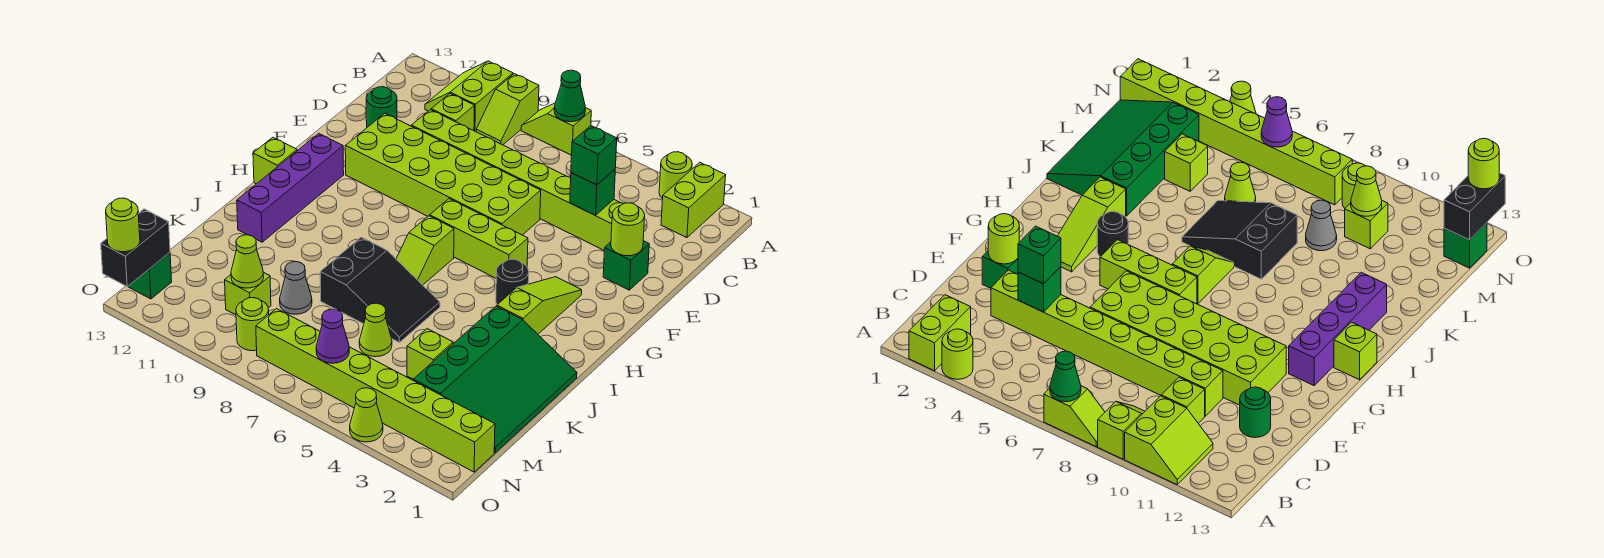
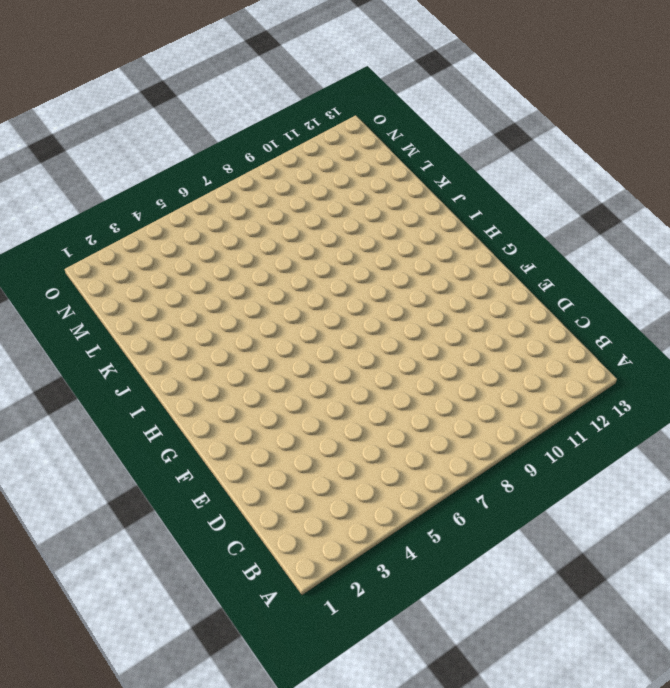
none -> lime brick A2:B2 level 1
none -> lime round brick A3 level 1
none -> lime slope A7:A8 level 1 top 7
none -> lime slope A9:B9 level 1 top A

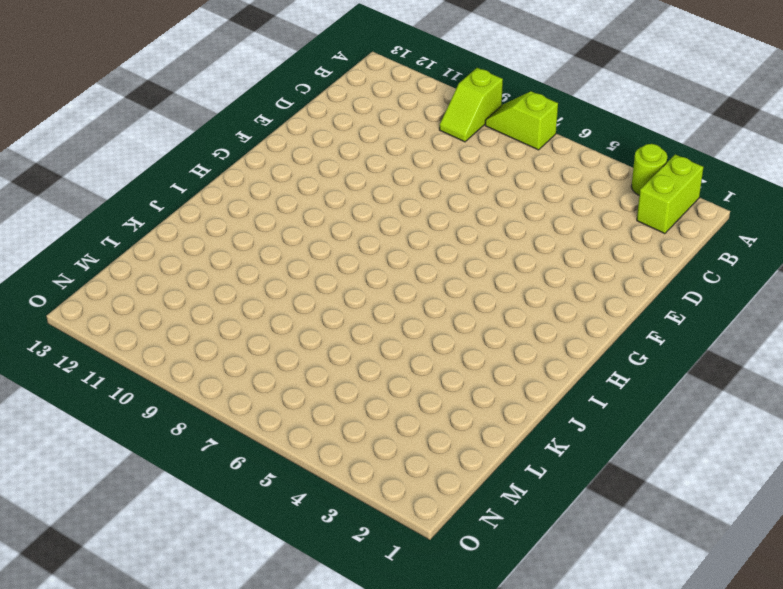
none -> lime slope A10:B11 level 1 top 10
none -> lime brick C10 level 1
none -> lime brick D3:D10 level 1
none -> green round brick D12 level 1

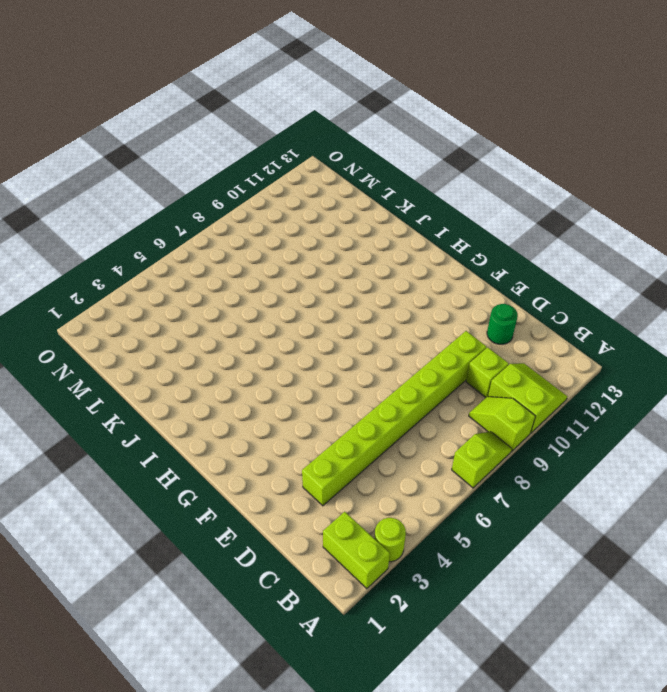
none -> green brick E2 level 1
none -> lime brick E6:F11 level 1
none -> lime slope G3:I3 level 1 top I
none -> lime brick G5:G7 level 1

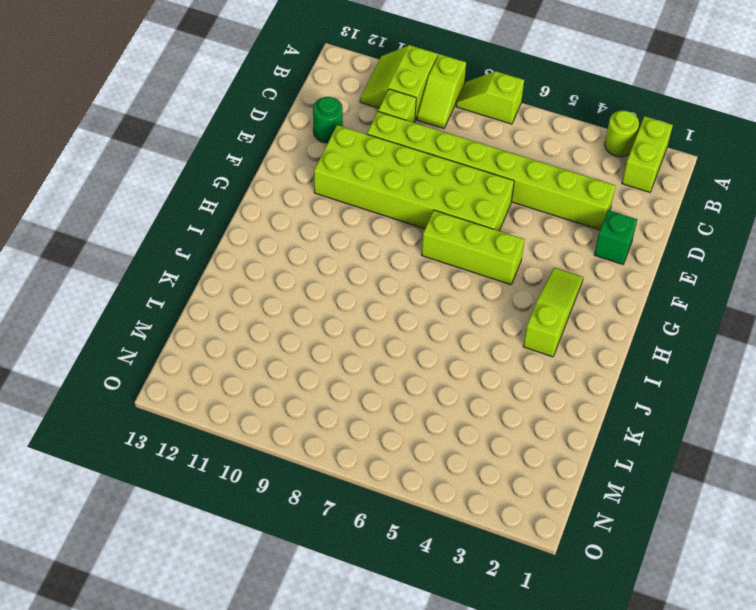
none -> purple brick G12:J12 level 1
none -> black round brick H4 level 1
none -> lime slope H7:I7 level 1 top H
none -> lime brick H13 level 1

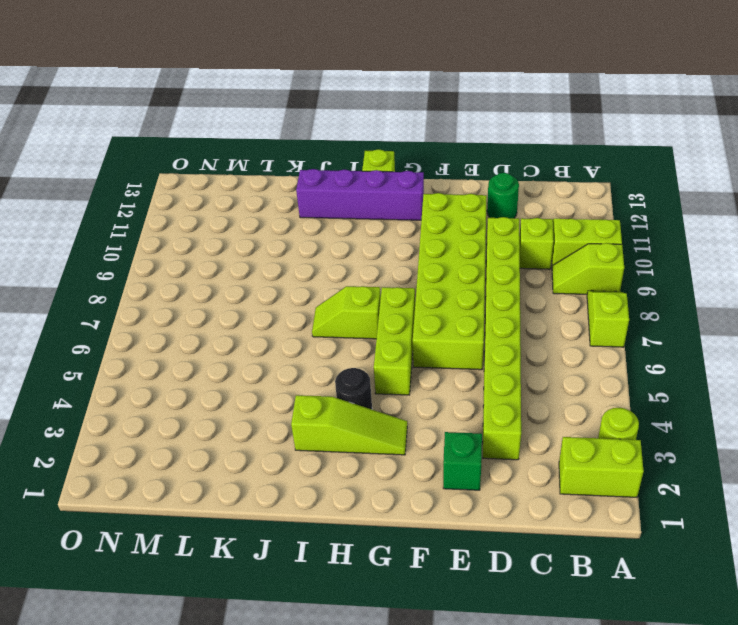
none -> green slope J1:M3 level 1 top 3
none -> black slope J6:K8 level 1 top 8
none -> lime brick L4 level 1
none -> lime cone L6 level 1

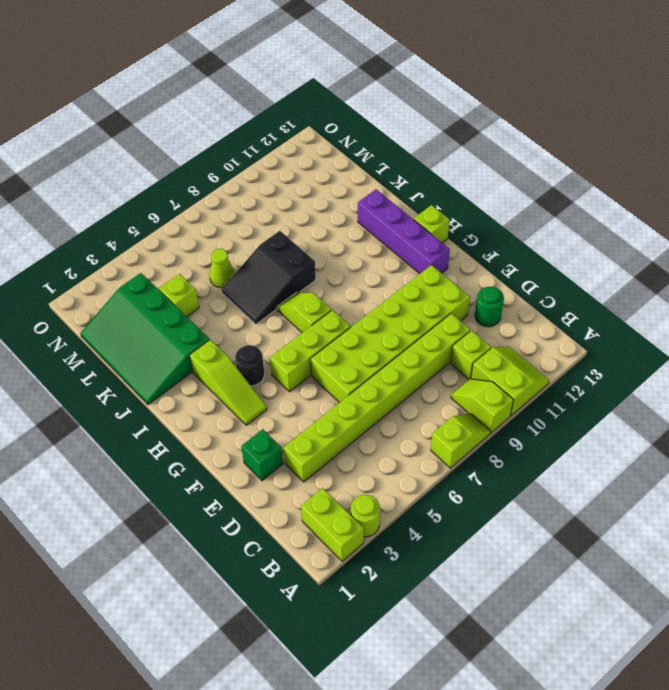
none -> grey cone L9 level 1
none -> lime brick M10 level 1
none -> lime brick N1:N8 level 1
none -> lime round brick N9 level 1

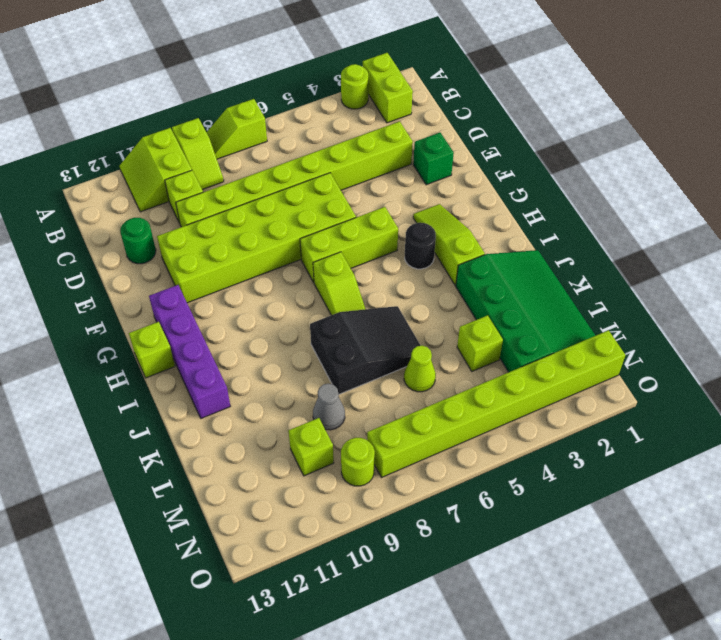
none -> green brick N13 level 1
none -> lime cone O4 level 1
none -> green cone A7 level 2
none -> green brick D4 level 2

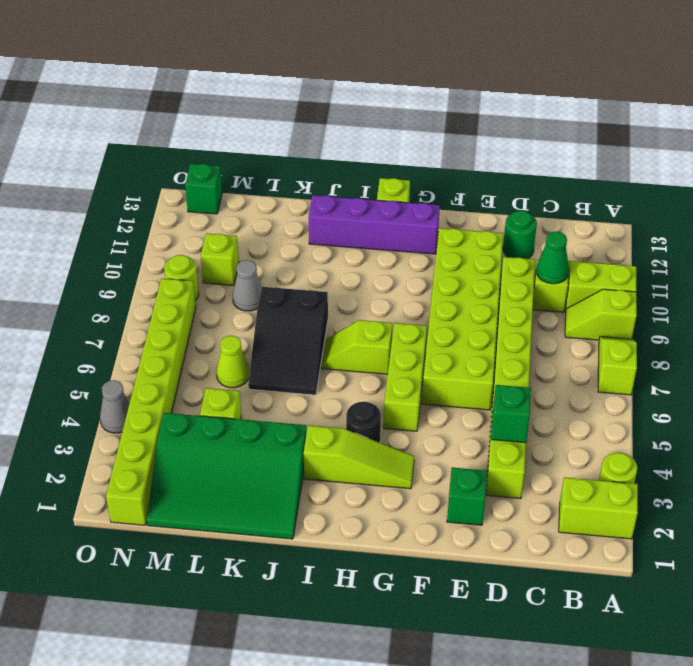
green cone C10 level 2 -> green cone A7 level 2
grey cone O4 level 1 -> lime cone O4 level 1
none -> lime round brick E2 level 2
none -> lime cone M10 level 2
none -> purple cone N6 level 2
none -> black brick N13:O13 level 2

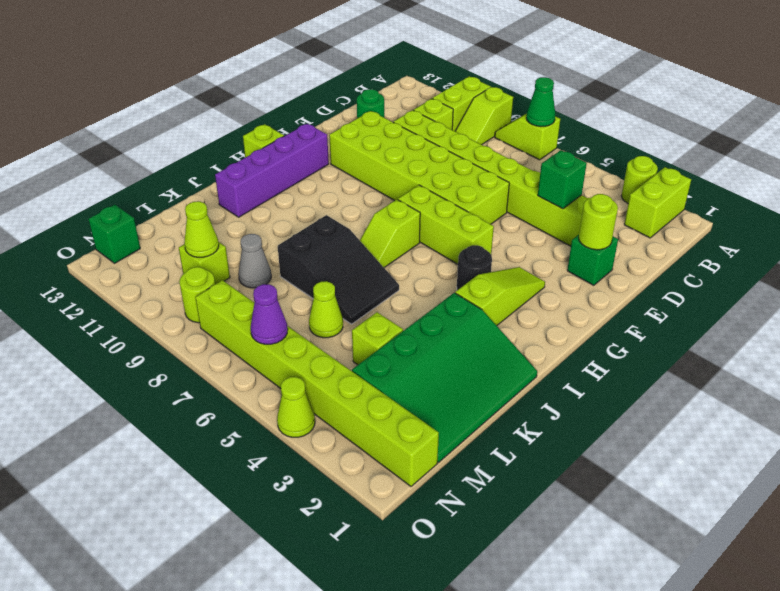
none -> black brick N13:O13 level 2
none -> green brick D4 level 3
none -> lime round brick O13 level 3

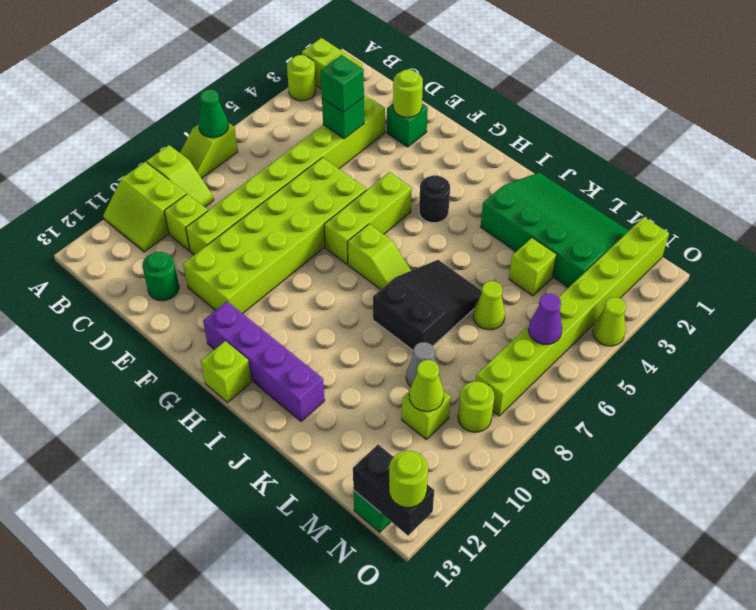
none -> lime slope G3:I3 level 1 top I

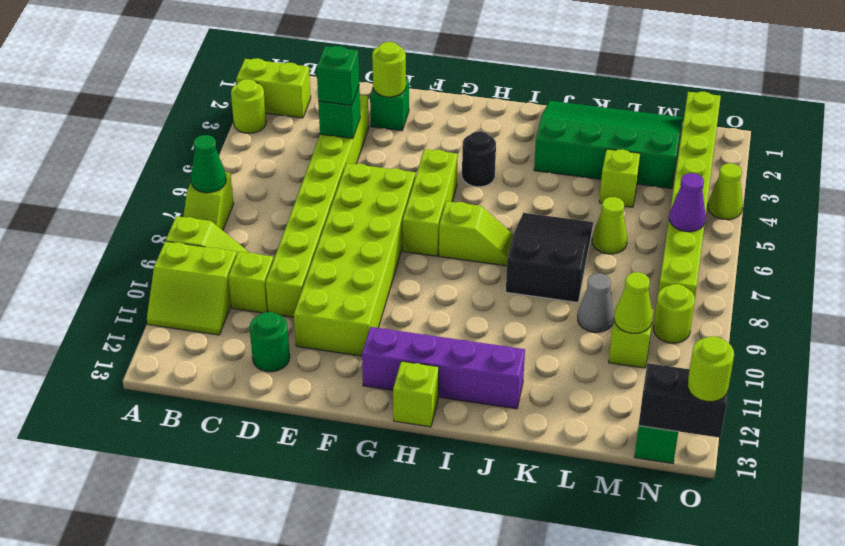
none -> lime slope G3:I3 level 1 top I

